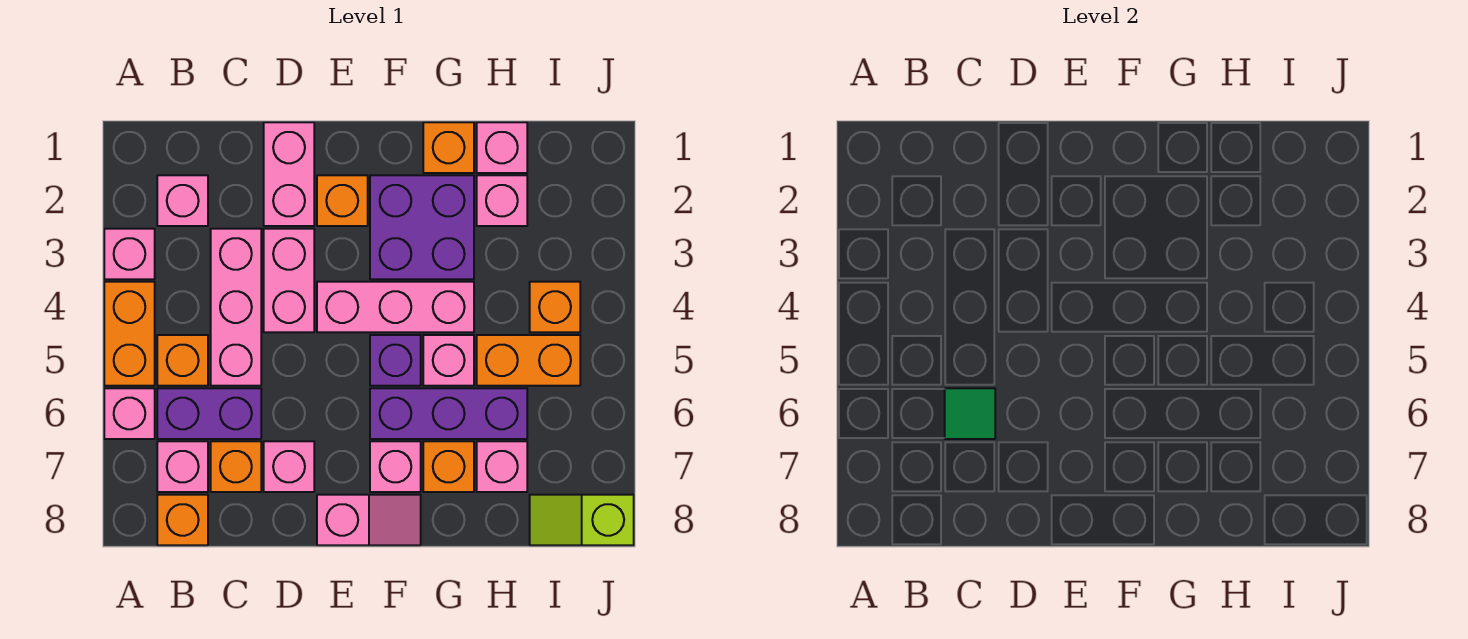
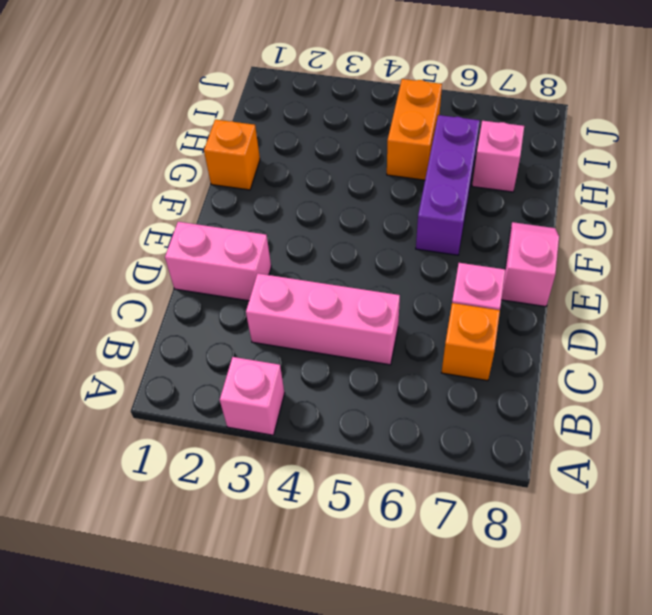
none -> orange brick A4:A5 level 1
none -> pink brick A6 level 1
none -> pink brick B2 level 1
none -> orange brick B5 level 1

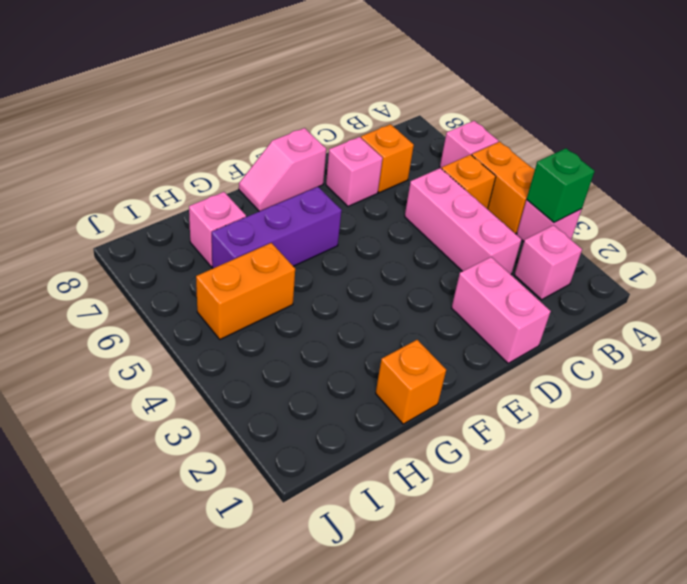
green brick A3 level 2 -> none
none -> purple brick B6:C6 level 1
none -> pink brick B7 level 1
none -> orange brick B8 level 1
none -> pink brick D3:D4 level 1

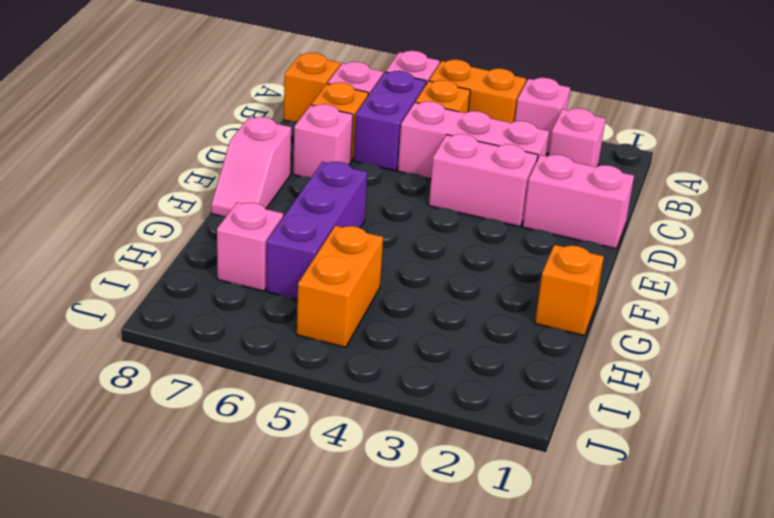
none -> orange brick E2 level 1
none -> pink brick E4:G4 level 1
none -> purple brick F2:G3 level 1
none -> purple brick F5 level 1

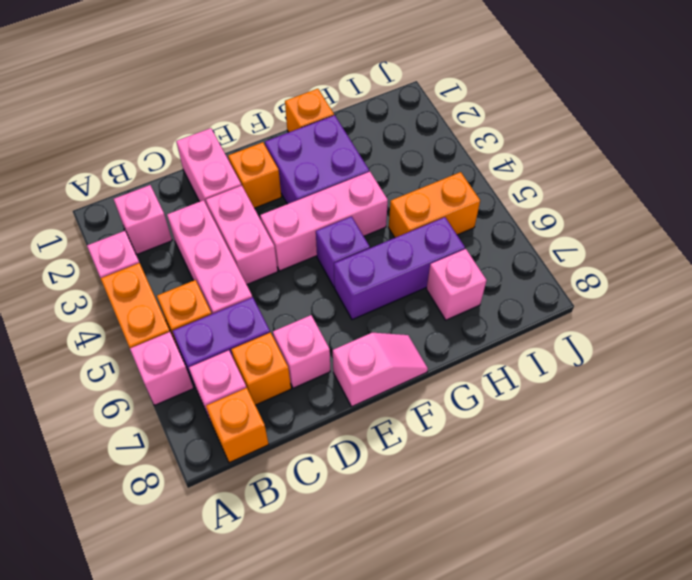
none -> pink brick F7 level 1
none -> pink brick G5 level 1
none -> orange brick G7 level 1
none -> pink brick H1 level 1

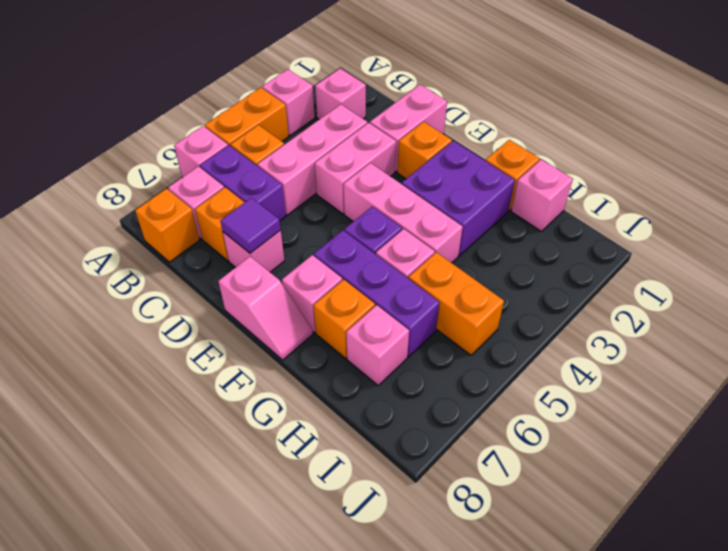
purple tile D7 level 2 -> none
none -> pink brick H2 level 1
none -> orange brick I4 level 1
none -> lime slope I8:J8 level 1 top J
none -> green tile C6 level 2

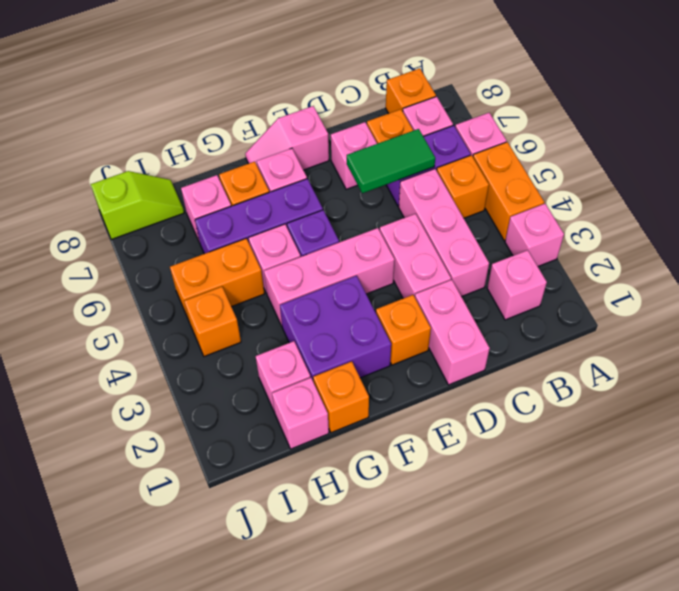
green tile C6:D6 level 2 -> green tile C6 level 2

